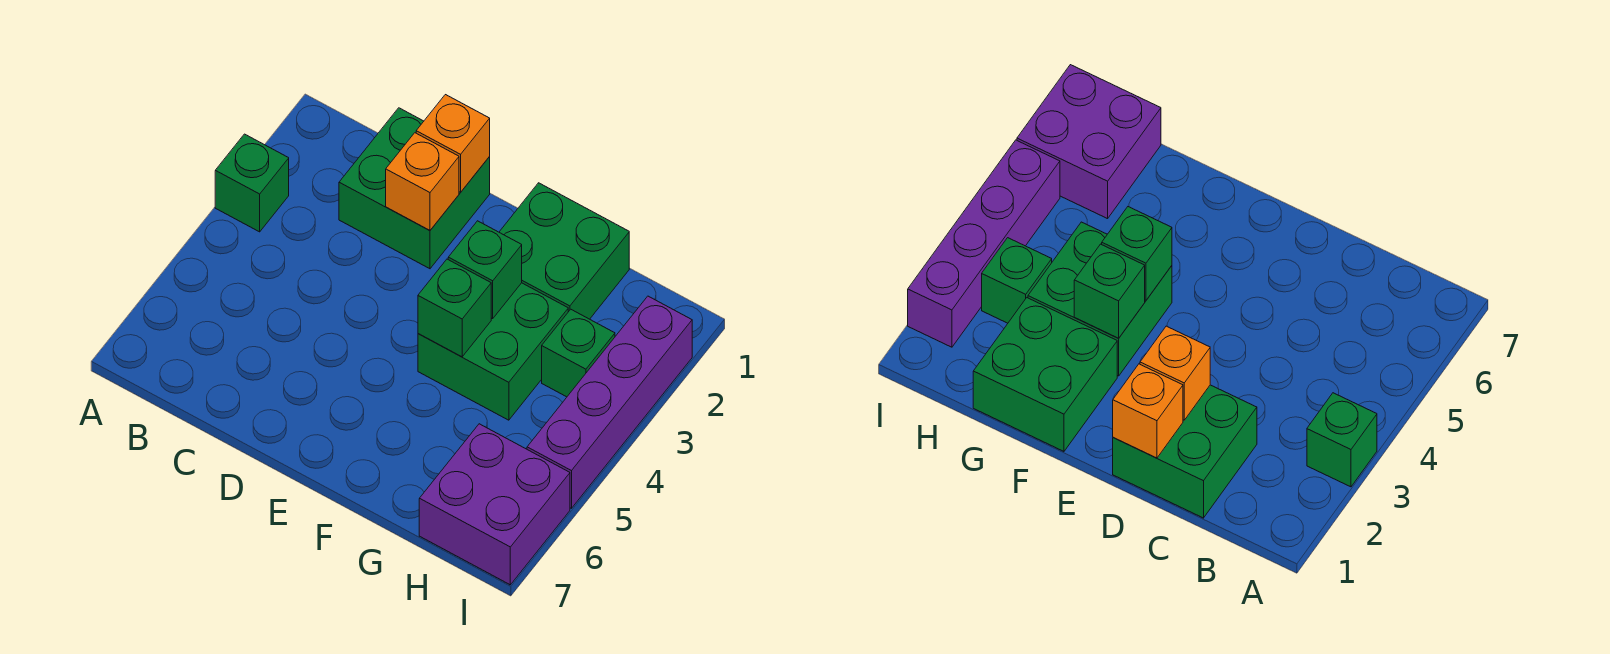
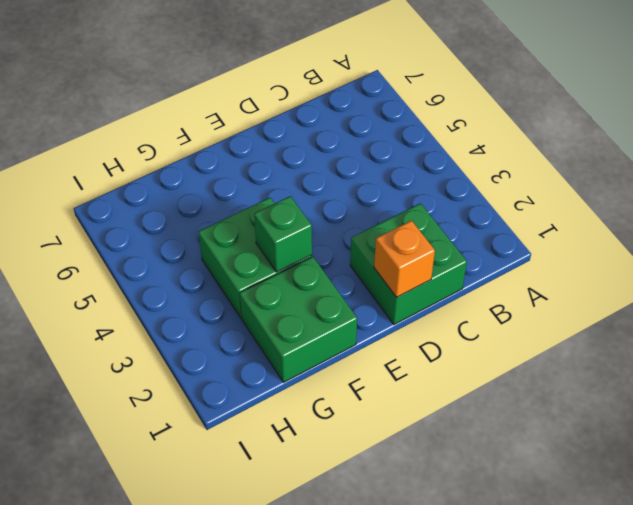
none -> green brick A3 level 1
none -> green brick H3 level 1

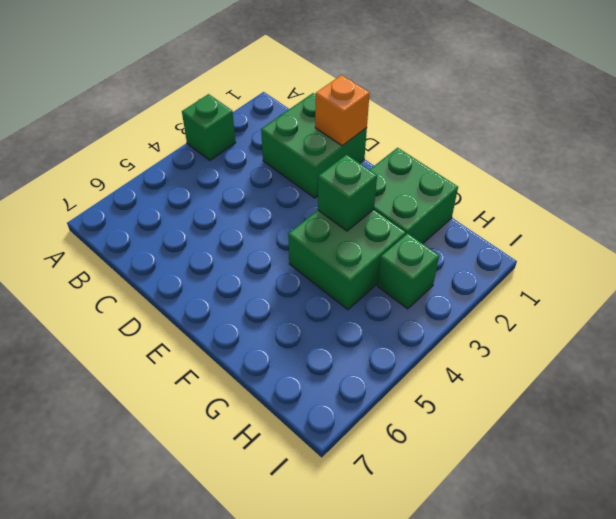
none -> purple brick H6:I7 level 1
none -> purple brick I2:I5 level 1

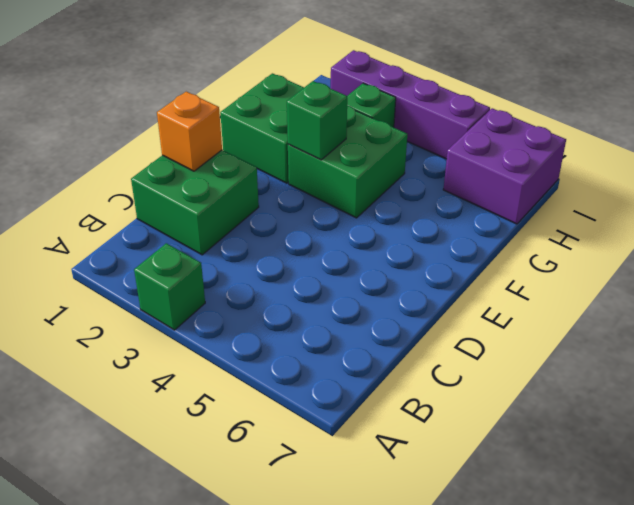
none -> orange brick D2 level 2
none -> green brick F4 level 2

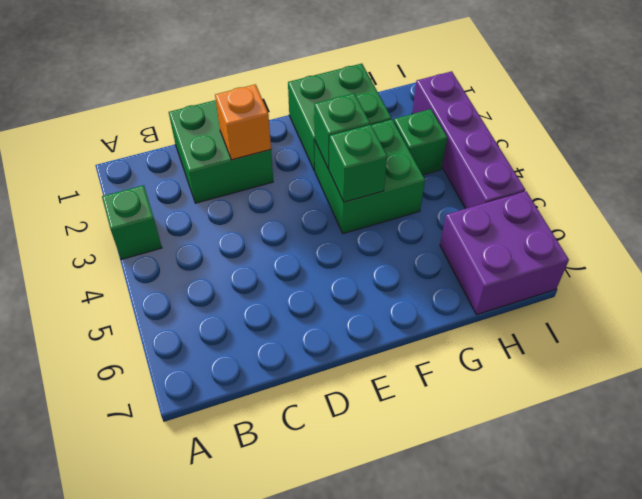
none -> orange brick D1 level 2

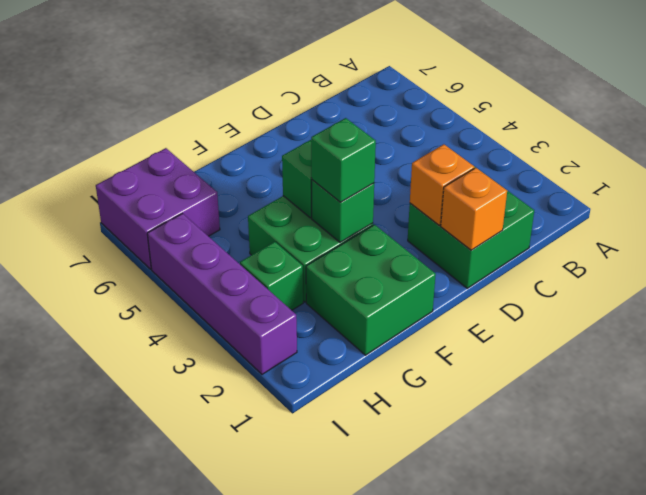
green brick F3 level 3 -> green brick A3 level 1

